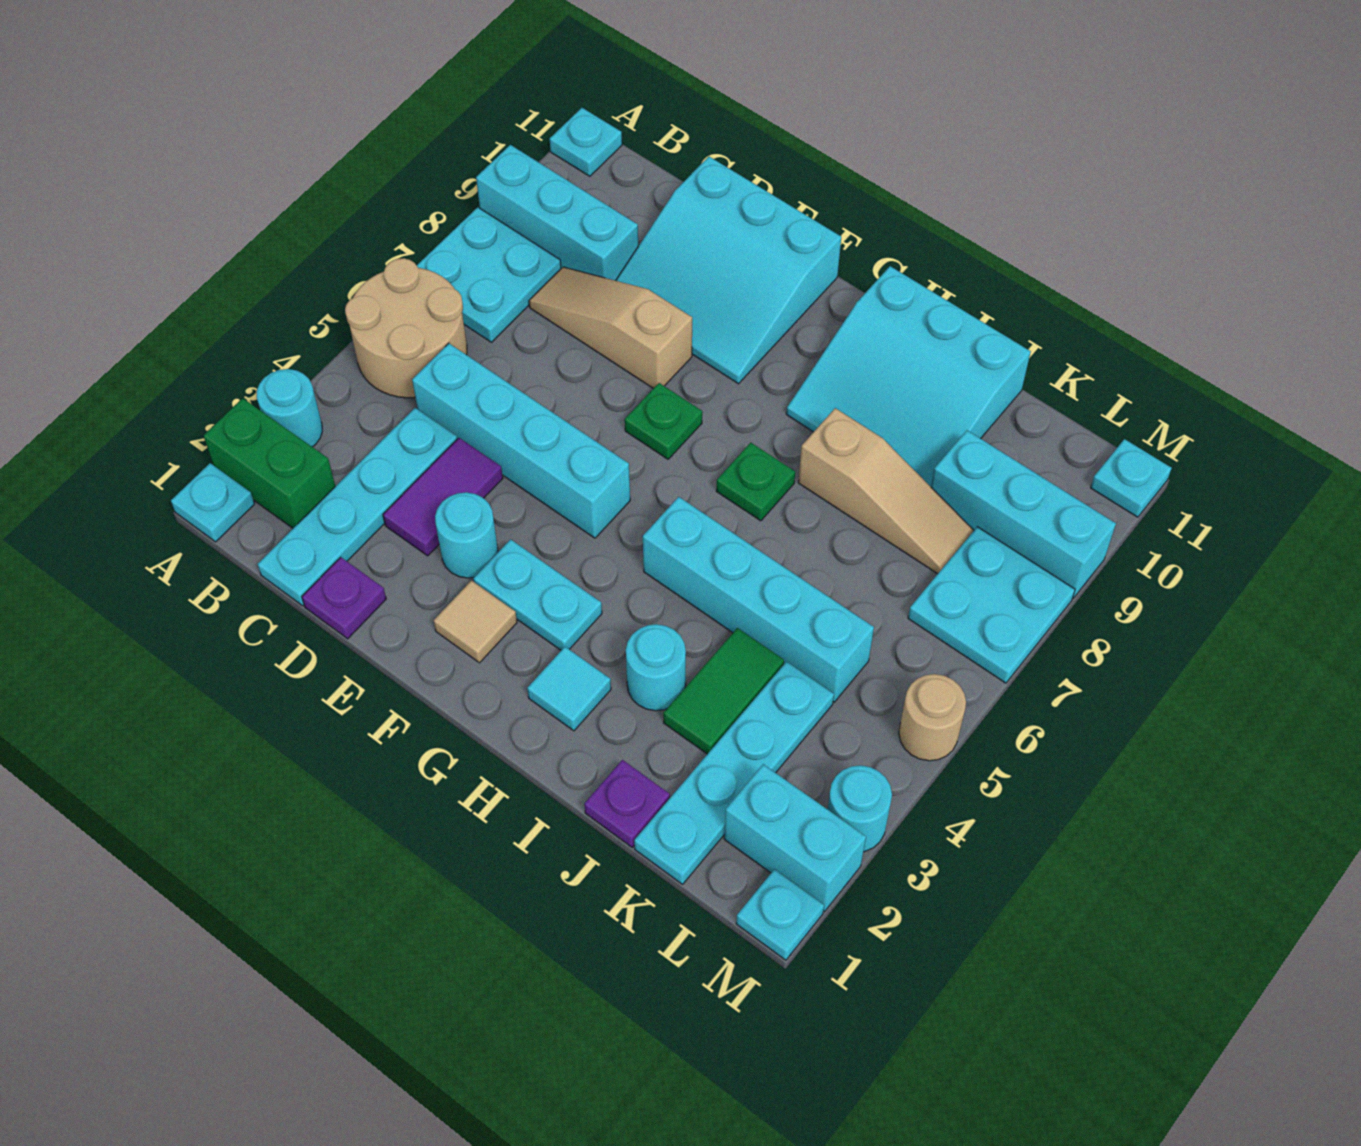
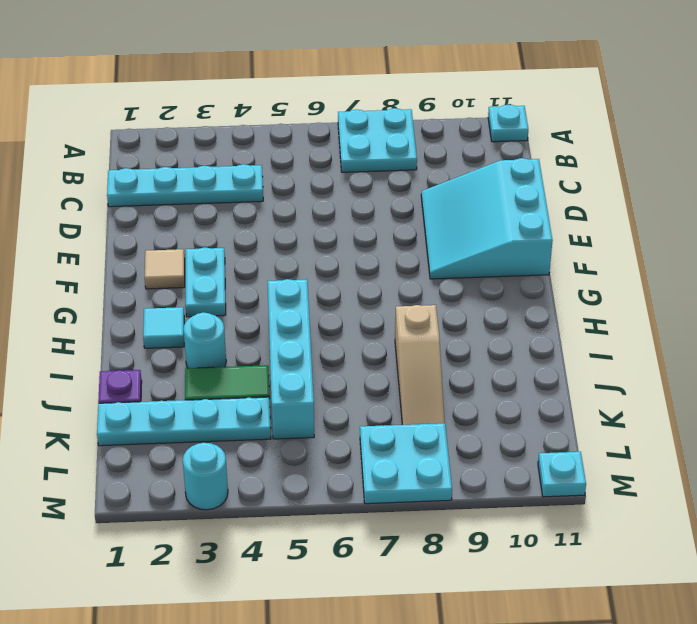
none -> cyan plate A1 level 1
none -> green brick A2:B2 level 1
none -> cyan round brick A3 level 1
none -> tan round brick A5:B6 level 1

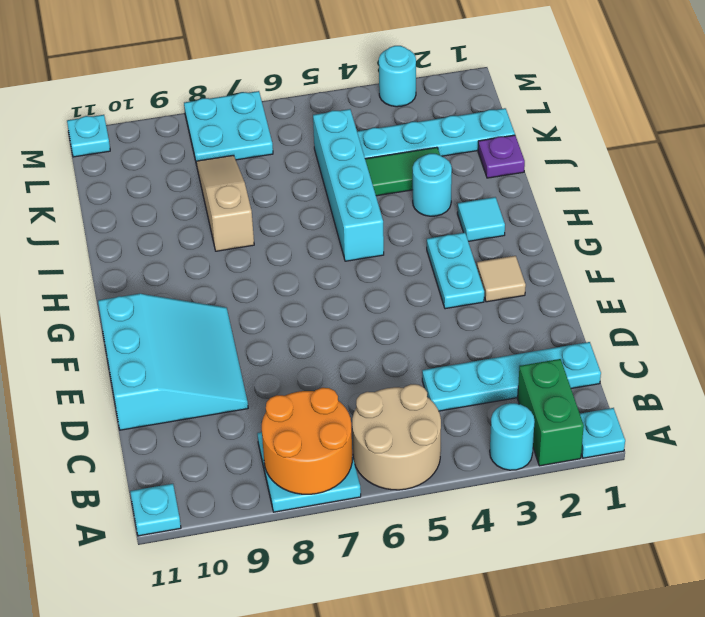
orange round brick A7:B8 level 2 -> none
none -> cyan brick A9:C9 level 1
none -> cyan brick C5:F5 level 1
none -> tan slope C8:E8 level 1 top E
none -> purple plate D1 level 1

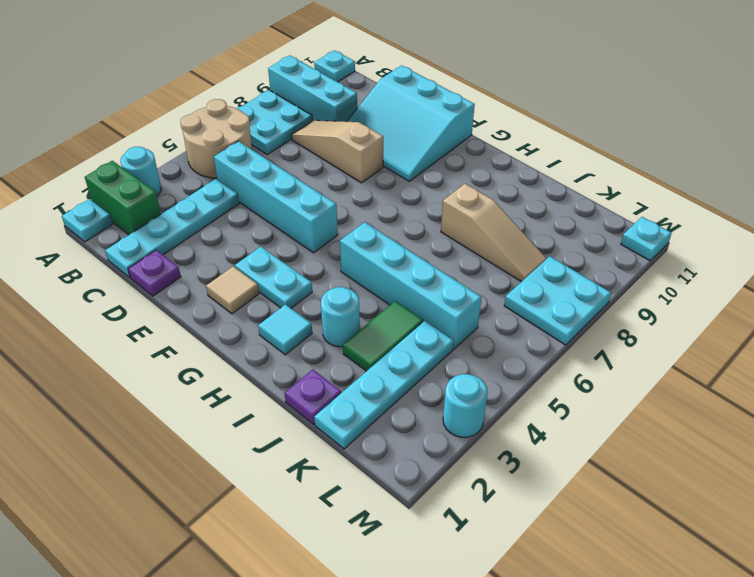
none -> purple tile D3:D4 level 1
none -> cyan round brick E3 level 1
none -> green plate F7 level 1
none -> green plate H7 level 1

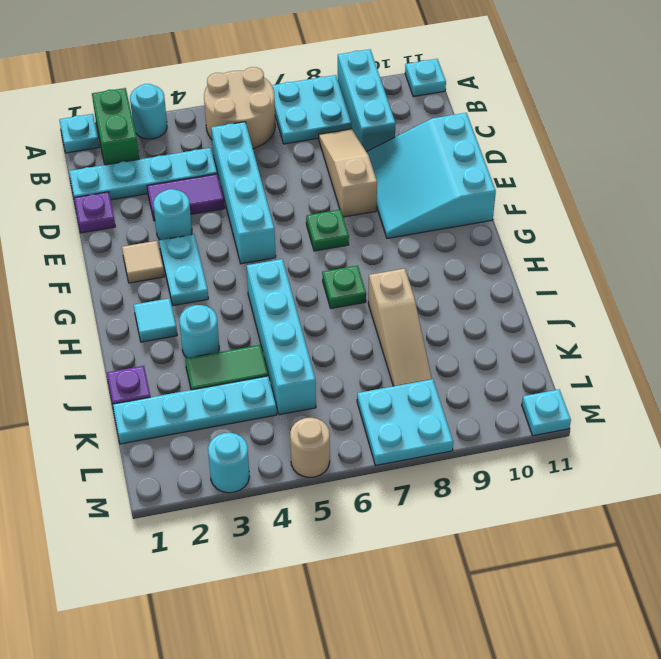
none -> cyan slope H9:J11 level 1 top 11
none -> cyan brick K9:M9 level 1
none -> cyan brick L2:M2 level 1
none -> cyan plate M1 level 1

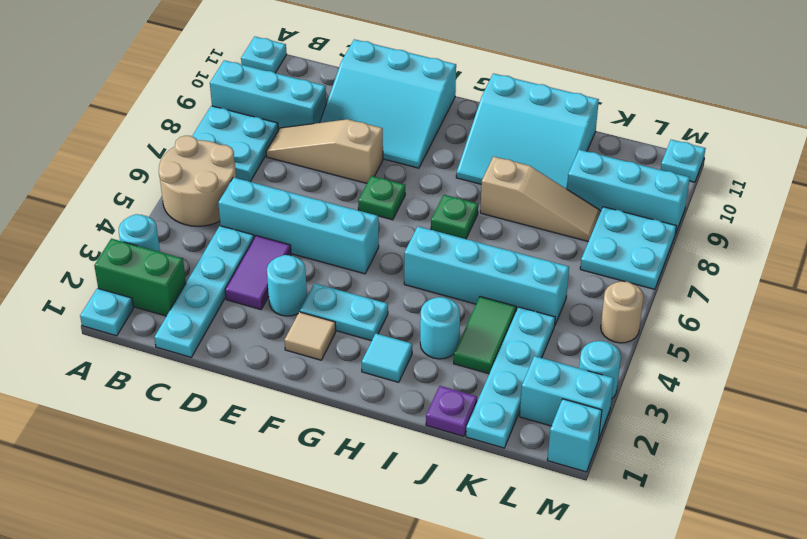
cyan brick M1 level 1 -> cyan plate M1 level 1
none -> purple plate D1 level 1

